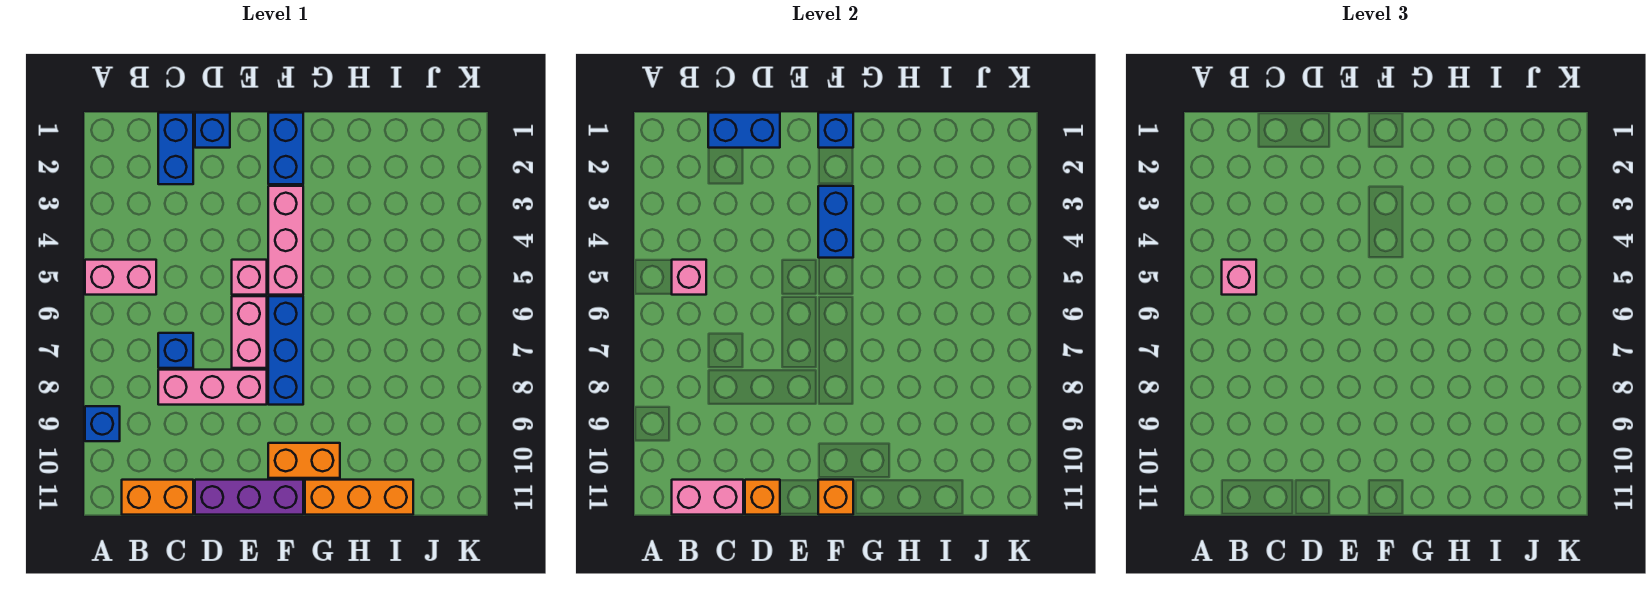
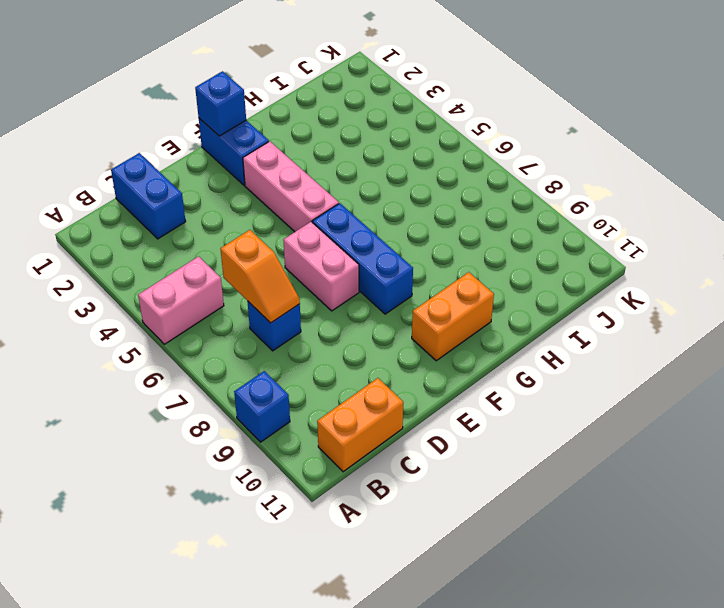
orange slope C6:C7 level 2 top 6 -> none
none -> pink brick C8:E8 level 1
none -> blue brick D1 level 1
none -> purple brick D11:F11 level 1

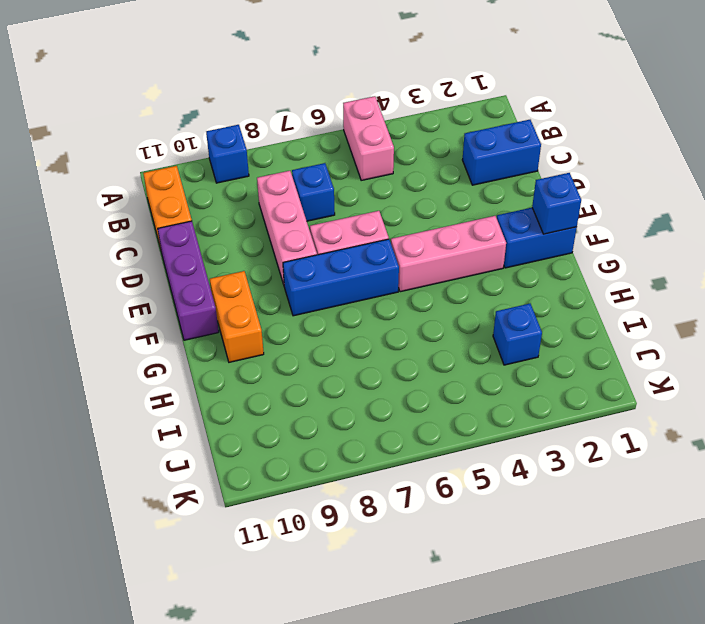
blue brick I3 level 1 -> blue brick D1 level 1
none -> pink brick E5 level 1
none -> orange brick G11:I11 level 1
none -> pink brick B5 level 2

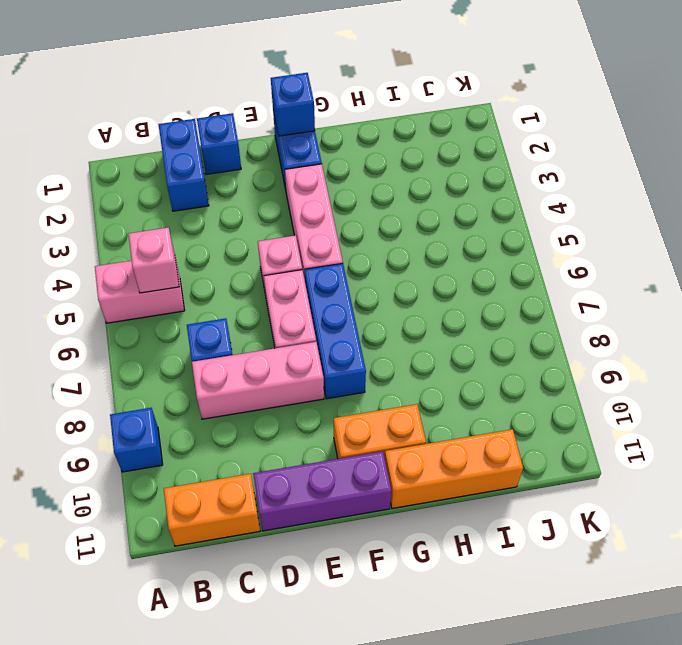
none -> pink brick B11:C11 level 2
none -> blue brick C1:D1 level 2
none -> orange brick D11 level 2

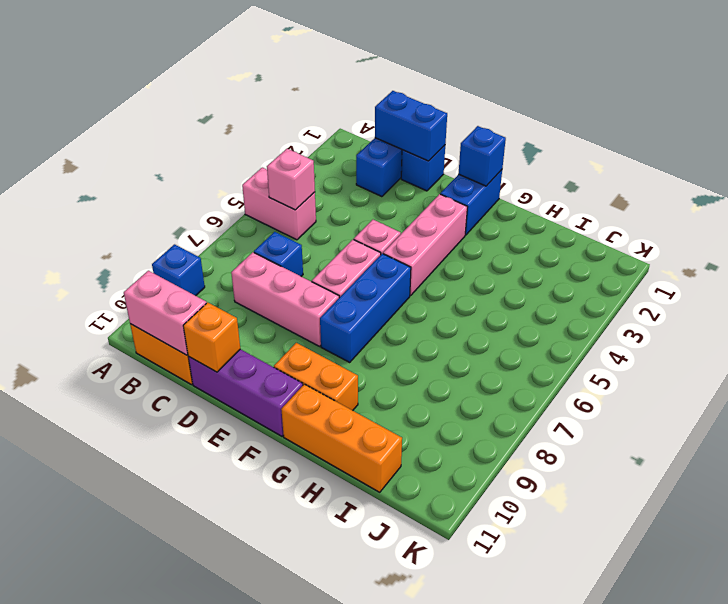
none -> blue brick F3:F4 level 2
none -> orange brick F11 level 2
none -> pink brick B5 level 3

